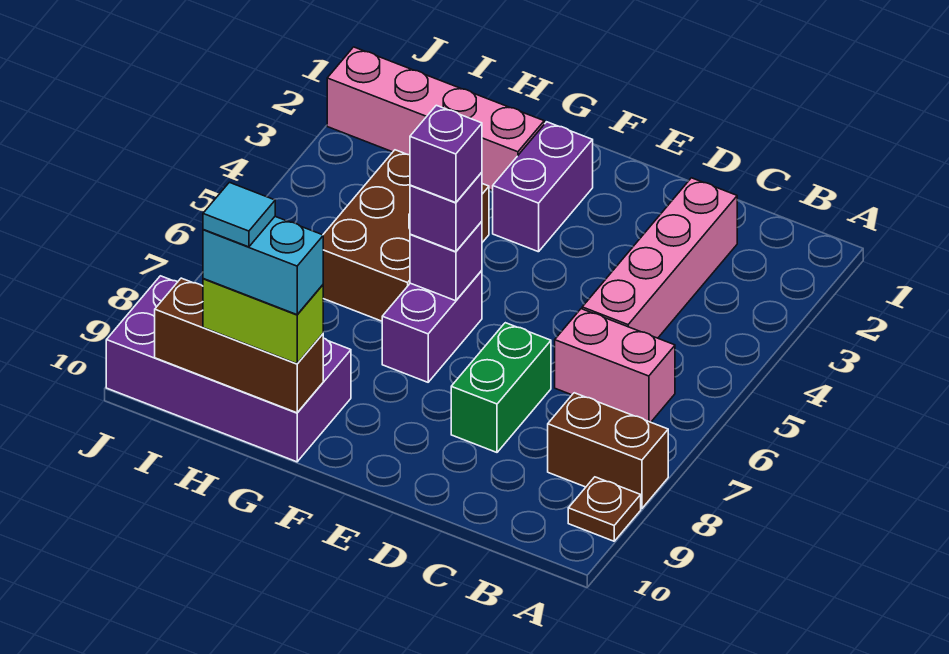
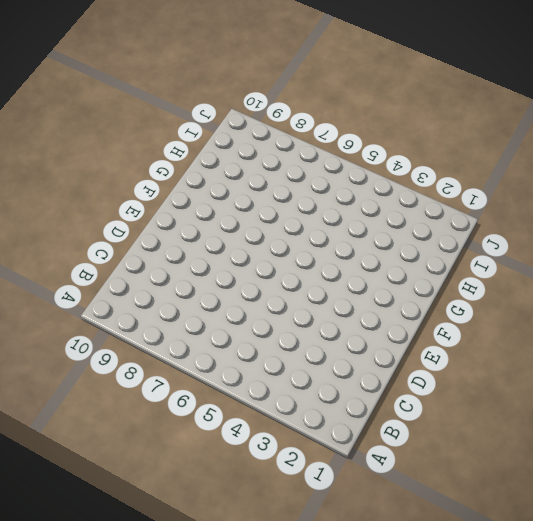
none -> brown brick A8:B8 level 1
none -> brown plate A9 level 1
none -> pink brick B6:C6 level 1

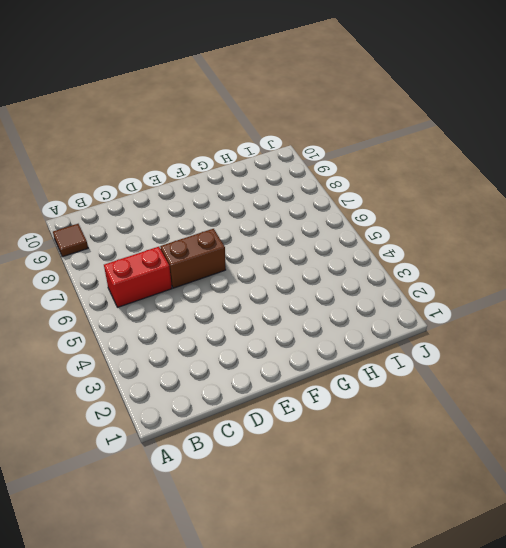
brown tile A9 level 1 -> brown plate A9 level 1
red brick B6:C6 level 1 -> pink brick B6:C6 level 1
brown brick D6:E6 level 1 -> brown brick A8:B8 level 1
none -> pink brick C2:C5 level 1
none -> green brick D7:D8 level 1
none -> purple brick F2:F3 level 1

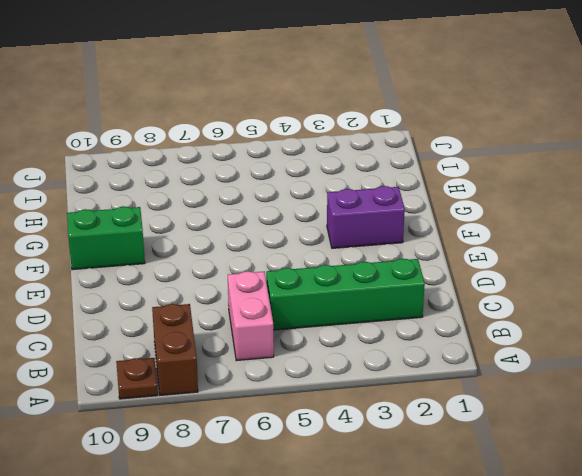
green brick C2:C5 level 1 -> pink brick C2:C5 level 1
green brick F9:F10 level 1 -> green brick D7:D8 level 1
none -> purple brick F6:F7 level 1
none -> pink brick G2:J2 level 1
none -> brown brick G4:H6 level 1

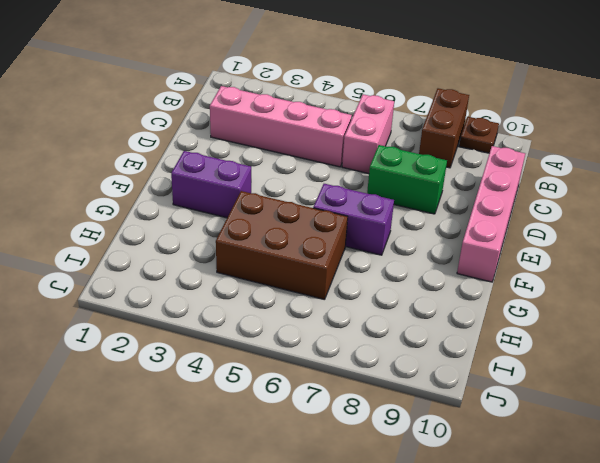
pink brick C10:F10 level 1 -> pink brick G2:J2 level 1
none -> purple brick G9:J10 level 1
none -> purple brick F6 level 2
none -> brown brick G10:I10 level 2

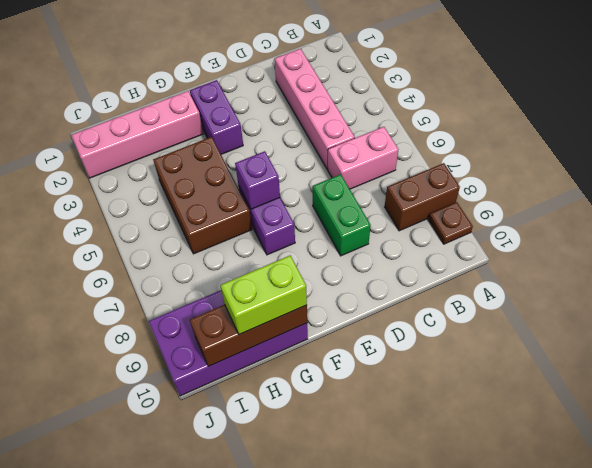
none -> purple brick F6 level 3
none -> purple brick F6 level 4
none -> cyan brick G10:H10 level 4

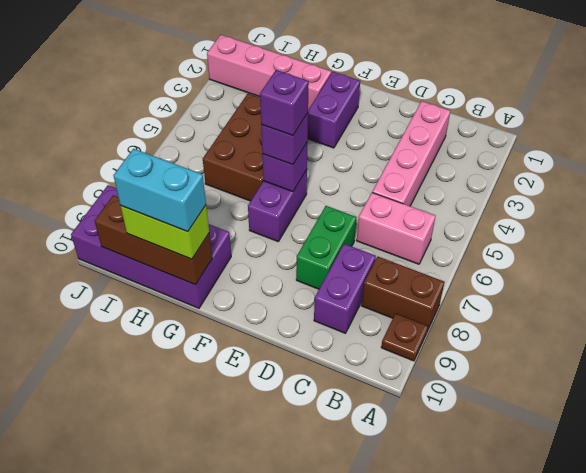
purple brick C8:C9 level 1 -> none
none -> cyan tile H10 level 5

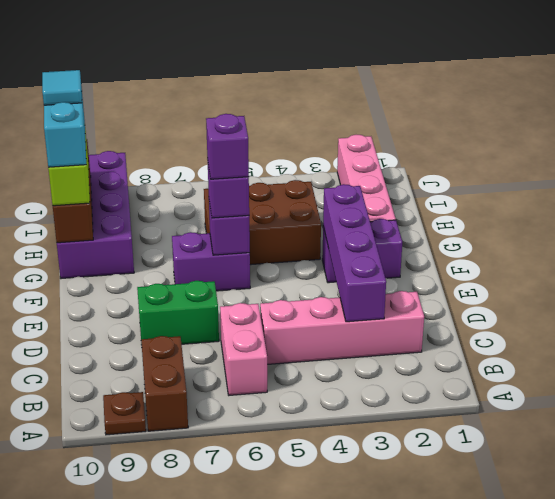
purple brick C3:F3 level 2 -> none

